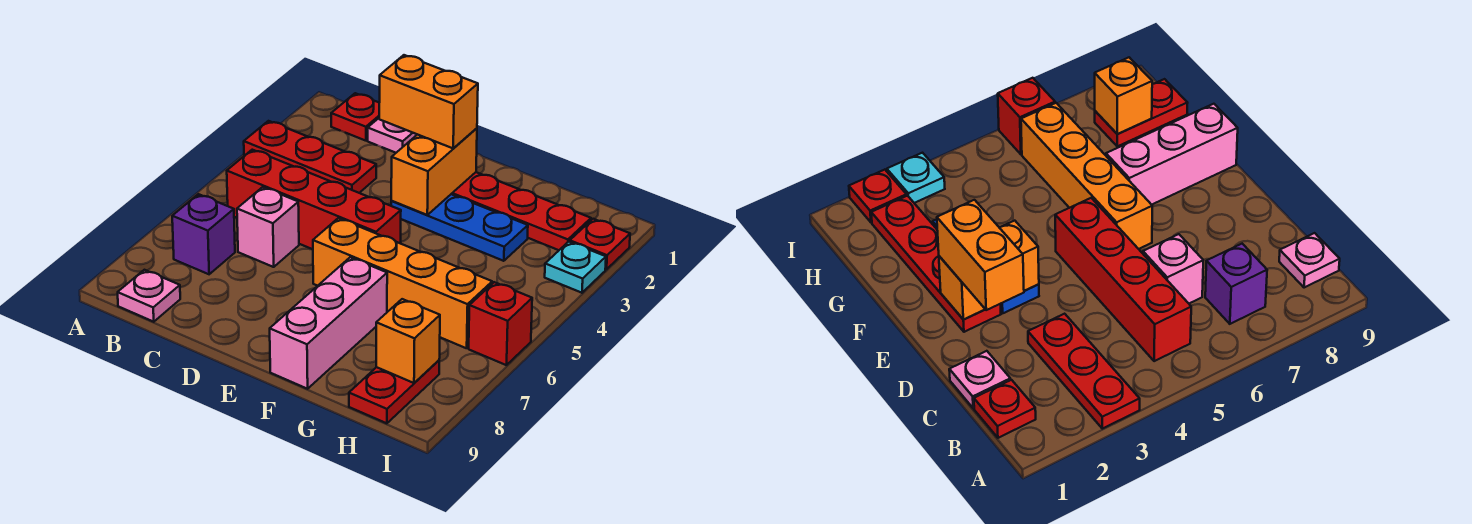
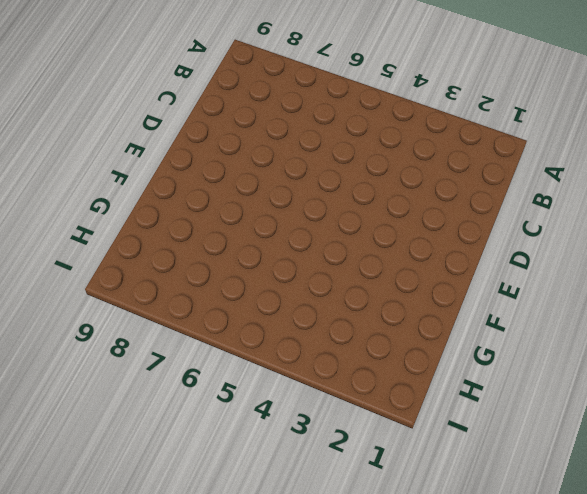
none -> red plate A3:C3 level 1
none -> red plate B1 level 1
none -> red brick B5:E5 level 1

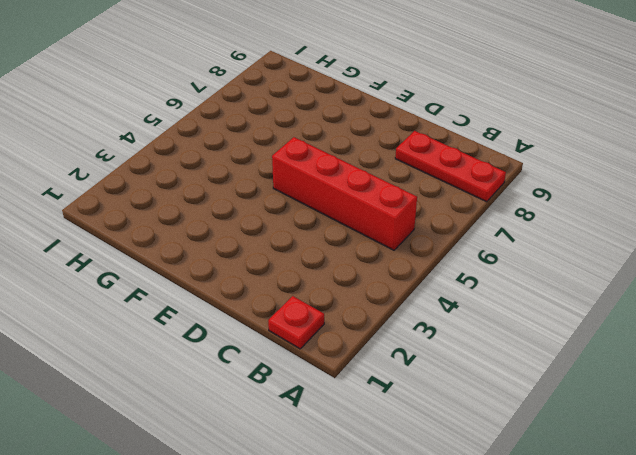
red plate A8:C8 level 1 -> red plate A3:C3 level 1
none -> purple brick B7 level 1
none -> pink plate B9 level 1
none -> pink plate C1 level 1

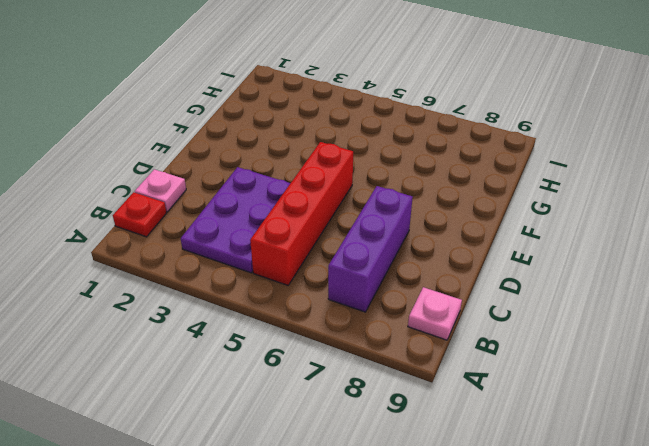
purple plate B3:D4 level 1 -> red plate A3:C3 level 1
purple brick B7:D7 level 1 -> purple brick B7 level 1
none -> pink brick C6 level 1
none -> red plate E2:H2 level 1
none -> blue plate E3:G3 level 1

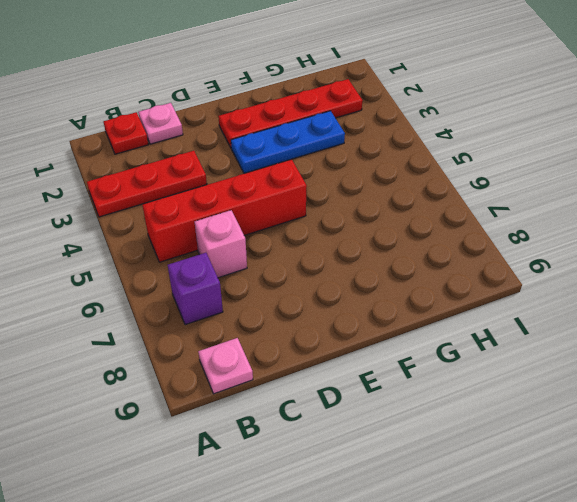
none -> orange brick E6:H6 level 1
none -> pink brick F7:F9 level 1
none -> red plate H8:H9 level 1

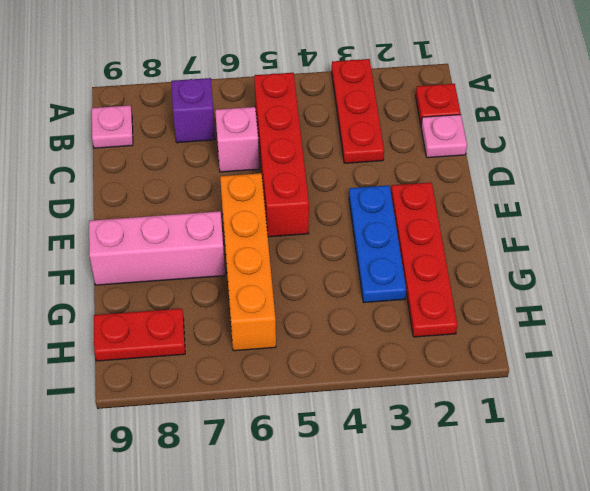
none -> red plate I2 level 1
none -> cyan plate I3 level 1
none -> red brick I6 level 1

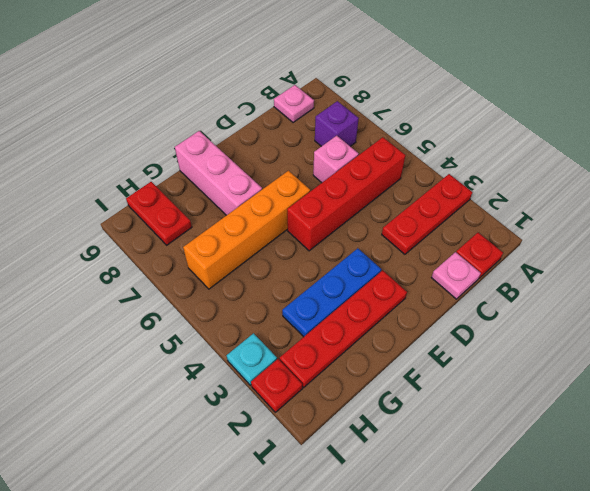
none -> red brick I6 level 1
none -> orange brick E2:E3 level 2
none -> orange brick H8 level 2

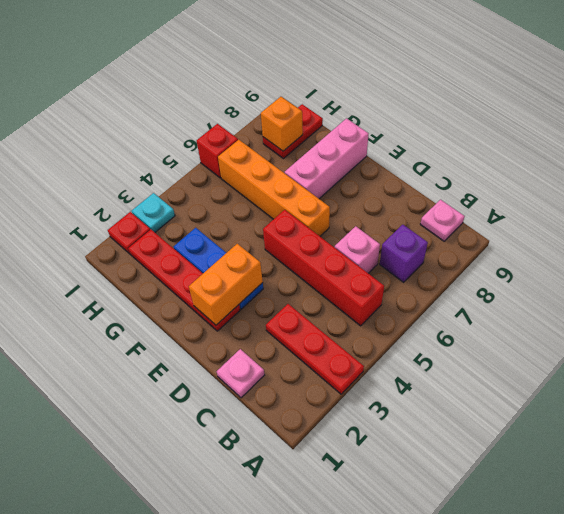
none -> red plate B1 level 1
none -> orange brick D2:E2 level 3

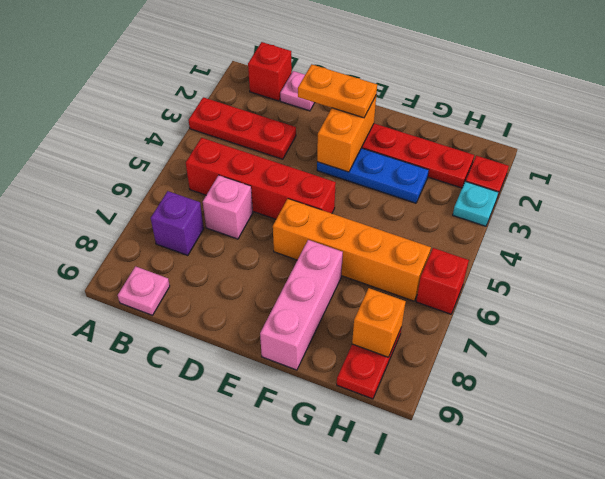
red brick B1 level 1 -> red plate B1 level 1
orange plate D2:E2 level 3 -> orange brick D2:E2 level 3

